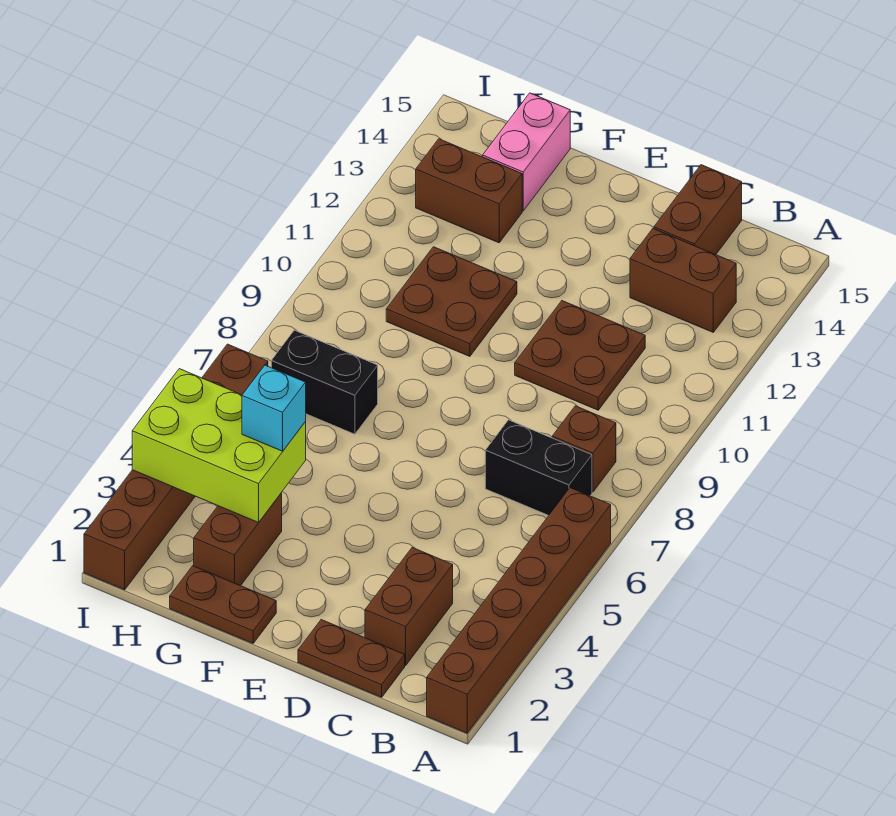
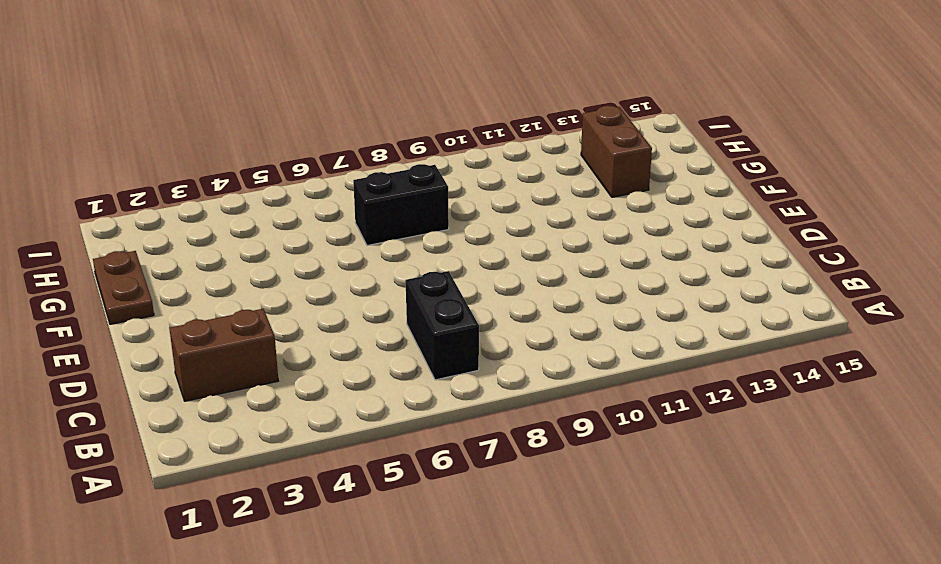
black brick G7:G8 level 1 -> black brick G7:H7 level 1
none -> brown brick A1:A6 level 1
none -> brown brick B8 level 1
none -> brown brick B13:C13 level 1

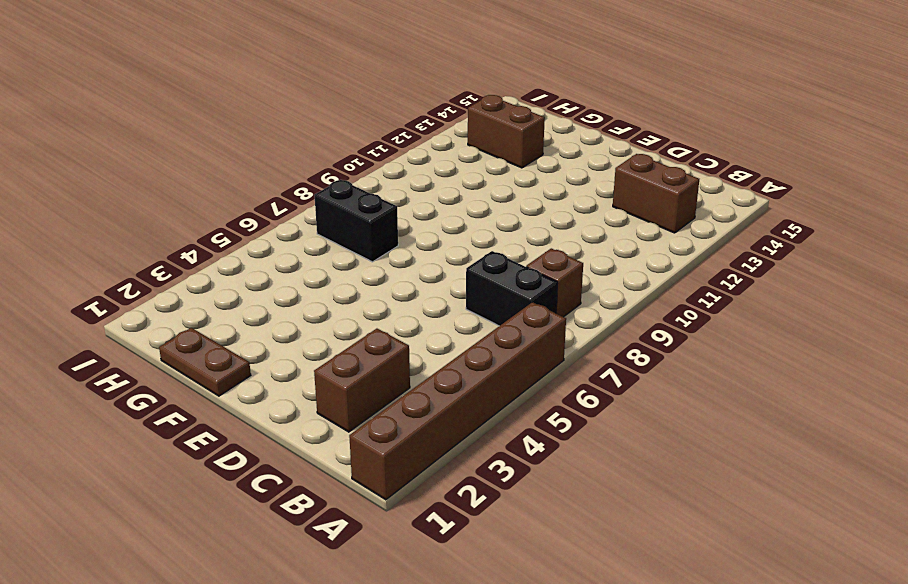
none -> brown plate C1:D1 level 1
none -> brown plate C10:D11 level 1
none -> brown brick C14:C15 level 1

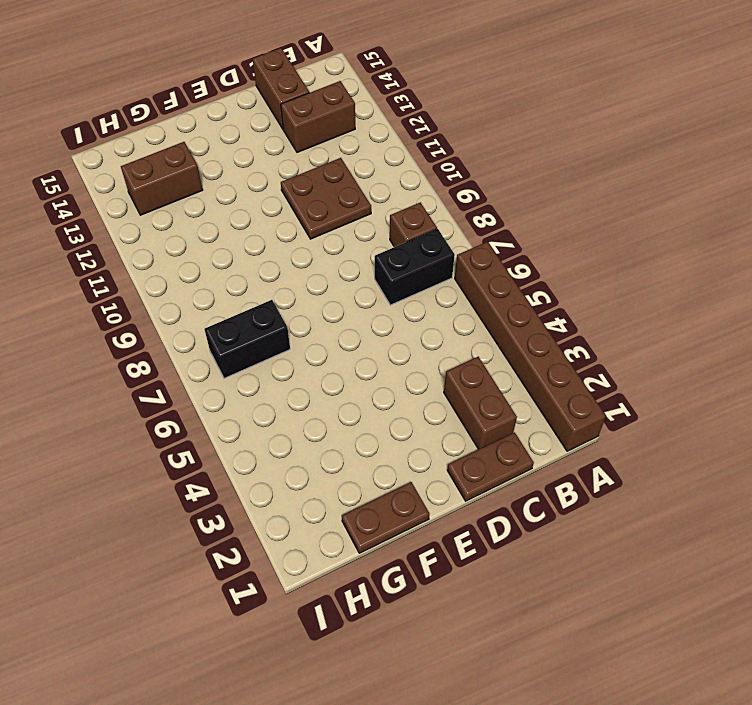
none -> brown plate F10:G11 level 1
none -> brown brick G2:G3 level 1
none -> pink brick G14:G15 level 1

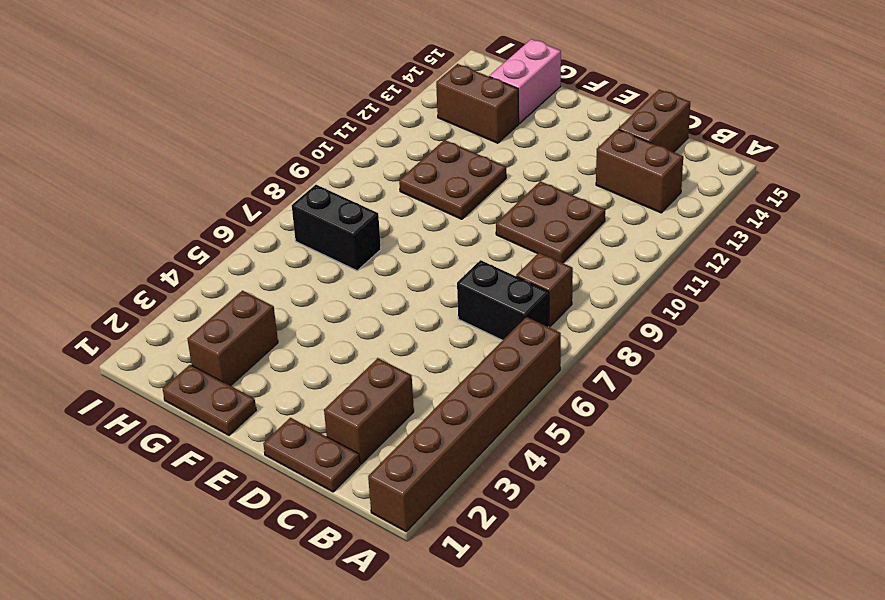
none -> brown brick I1:I6 level 1
none -> lime brick G3:I4 level 2
none -> cyan brick G4 level 3

